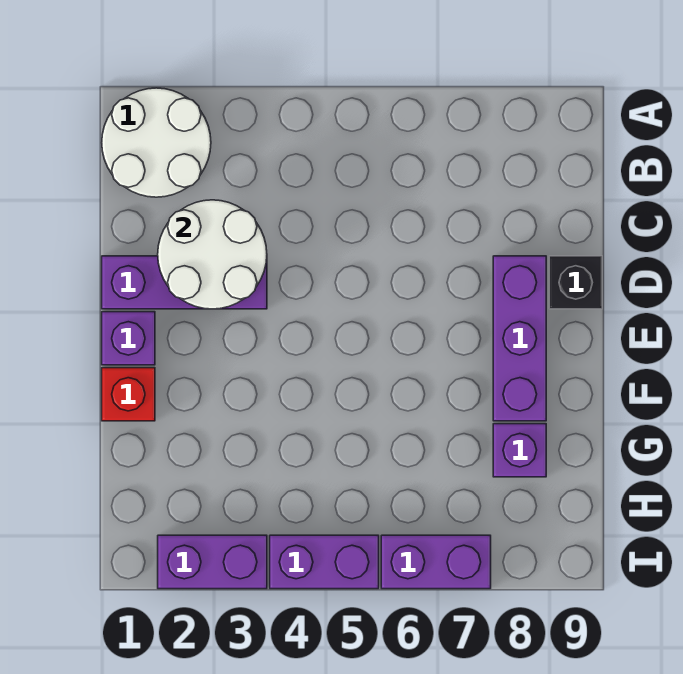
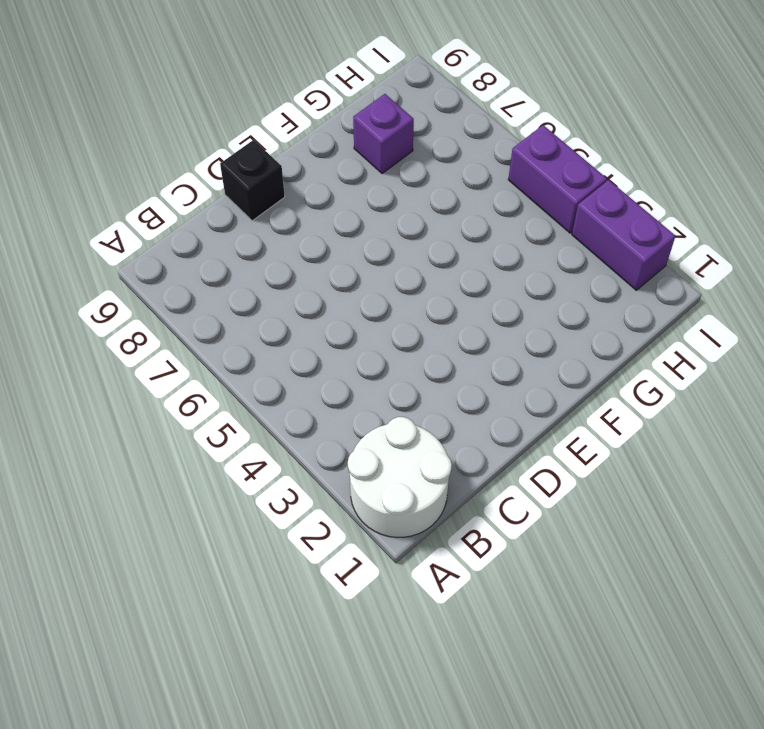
none -> purple brick D1:D3 level 1
none -> purple brick D8:F8 level 1

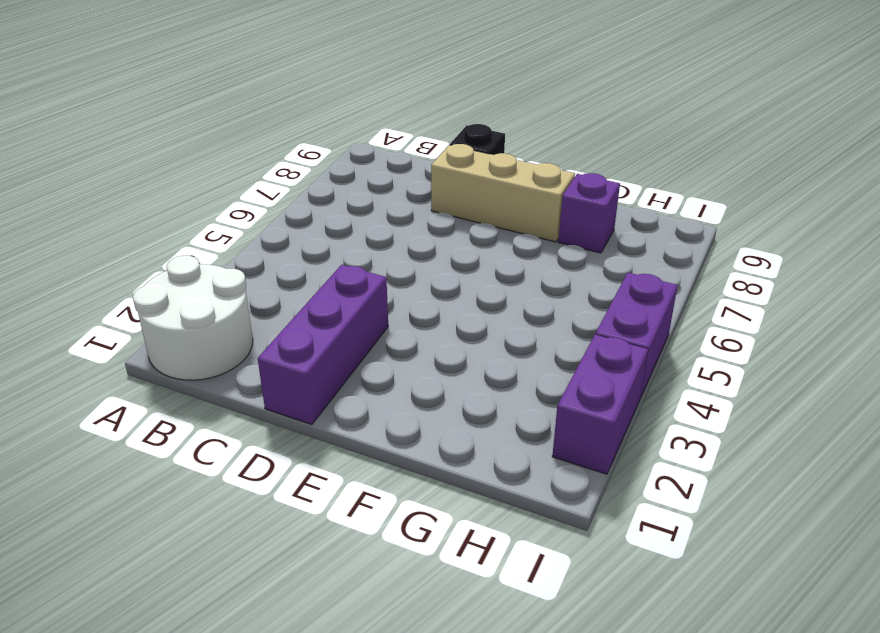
tan brick D8:F8 level 1 -> purple brick D8:F8 level 1
none -> purple brick E1 level 1
none -> red brick F1 level 1

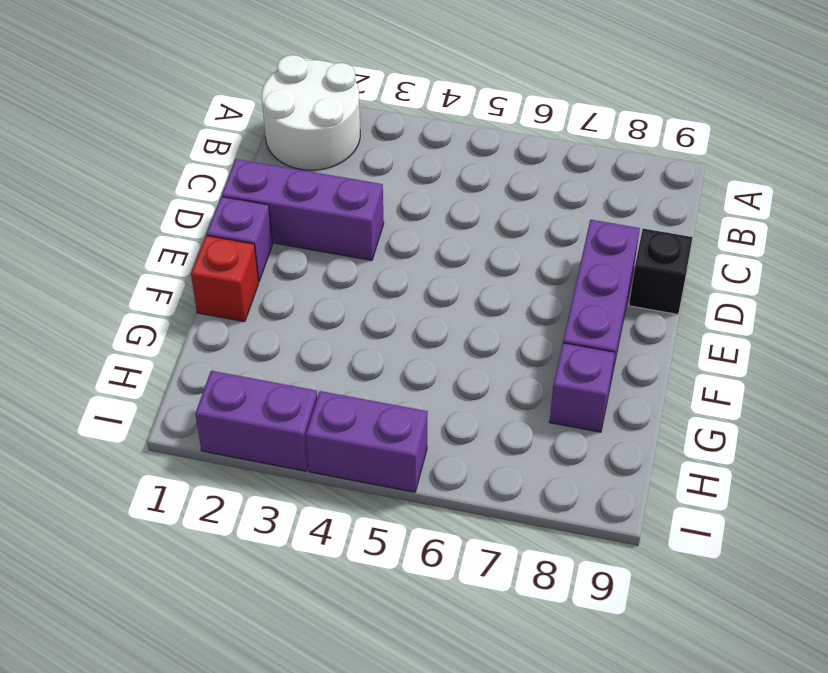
none -> purple brick I6:I7 level 1
none -> white round brick C2:D3 level 2

